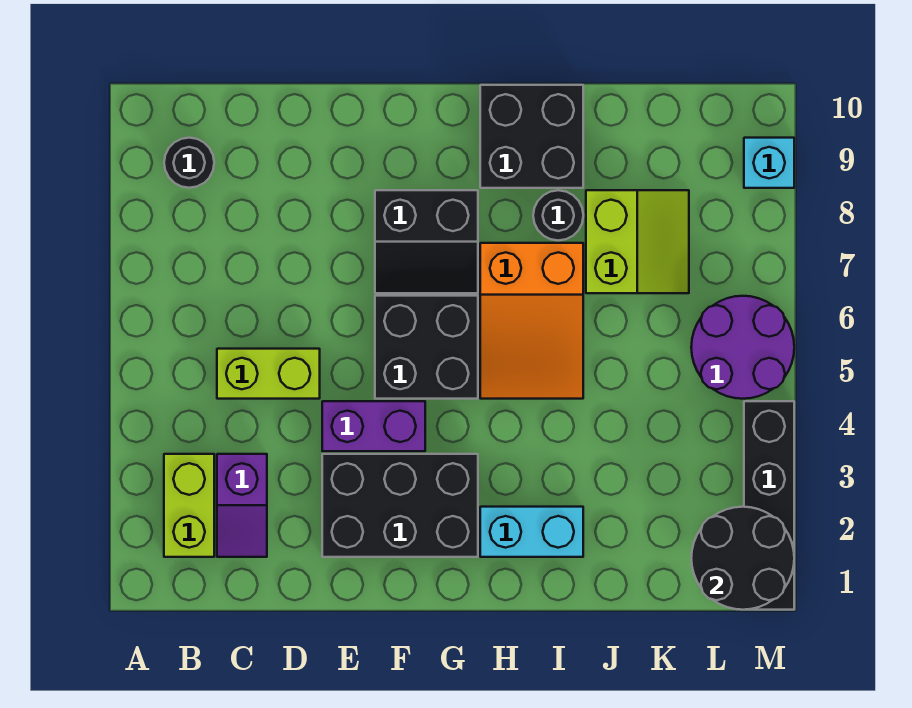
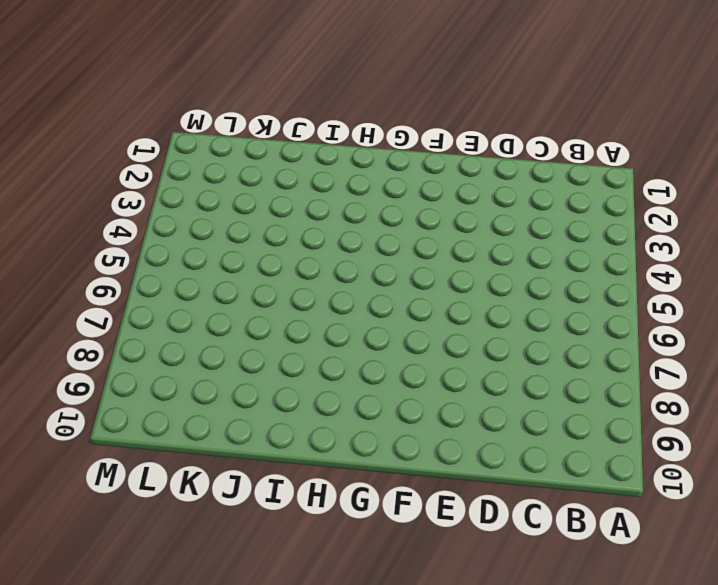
none -> lime brick B2:B3 level 1
none -> black round brick B9 level 1
none -> purple slope C2:C3 level 1 top 3

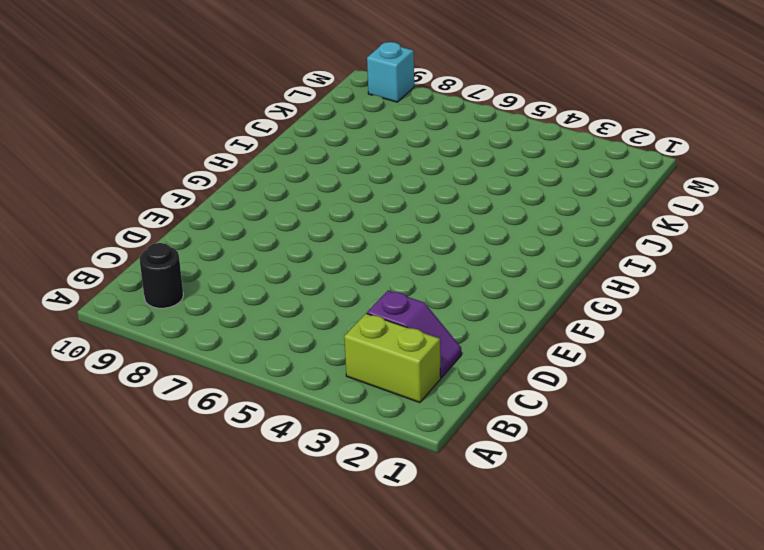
none -> lime brick C5:D5 level 1
none -> black brick E2:G3 level 1
none -> purple brick E4:F4 level 1

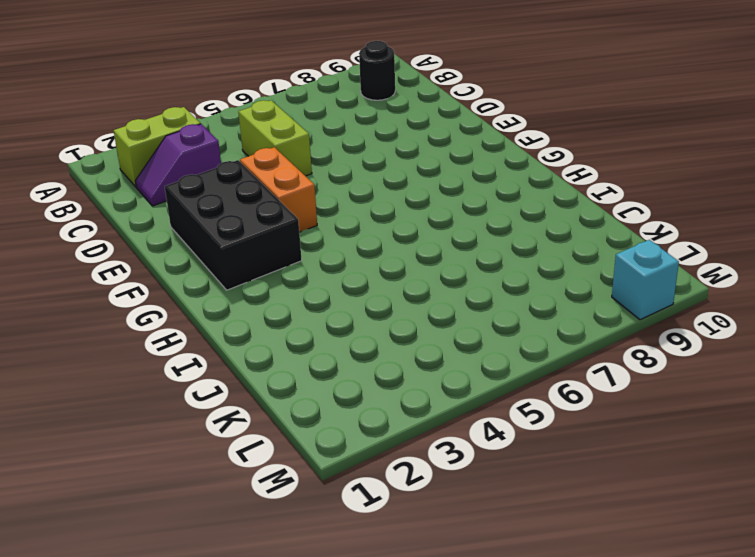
orange brick E4:F4 level 1 -> purple brick E4:F4 level 1
none -> black brick F5:G6 level 1
none -> black slope F7:G8 level 1 top 8
none -> cyan brick H2:I2 level 1

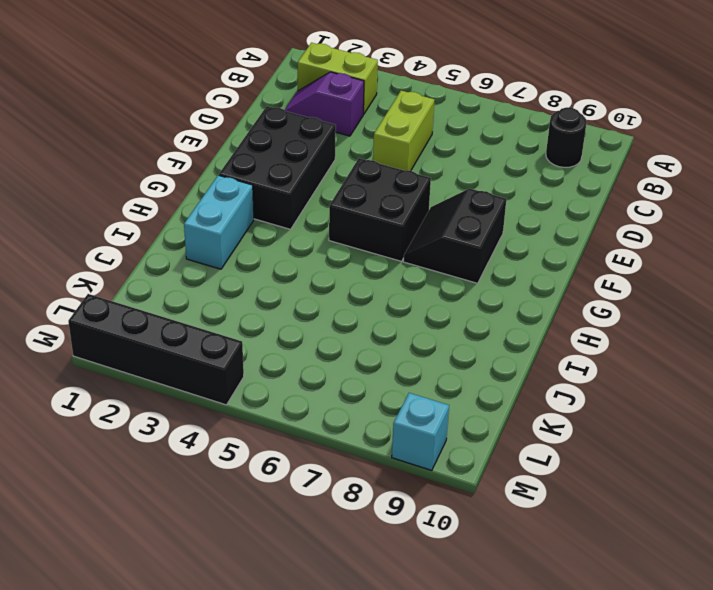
none -> purple brick E4:F4 level 1
none -> orange slope H5:I7 level 1 top 7
none -> black brick H9:I10 level 1

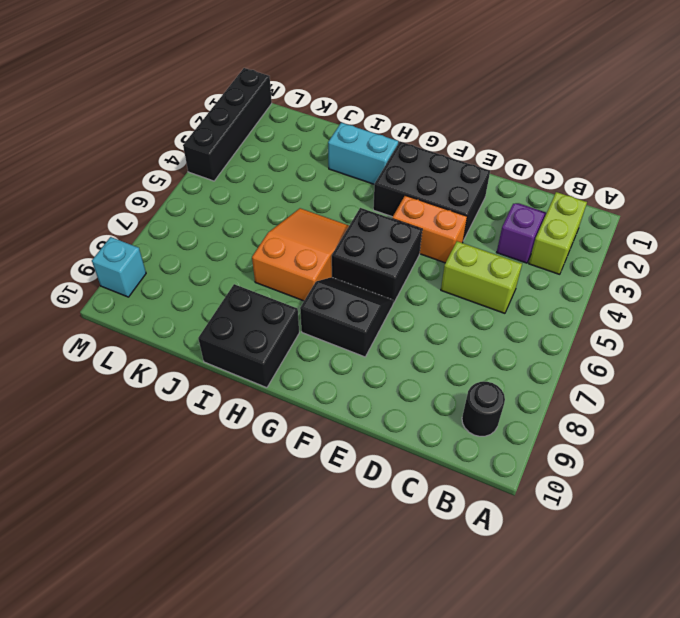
orange brick E4:F4 level 1 -> purple brick E4:F4 level 1
none -> black round brick I8 level 1
none -> lime slope J7:K8 level 1 top J
none -> purple round brick L5:M6 level 1

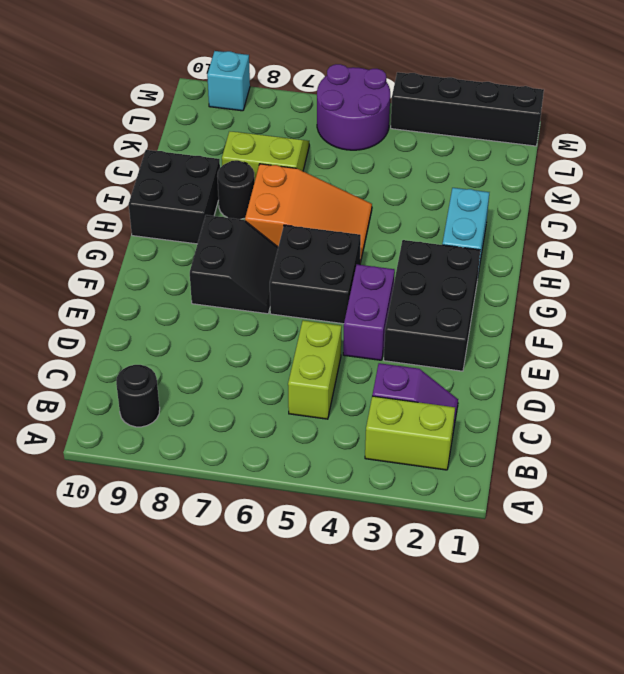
none -> black round brick L1:M2 level 2

